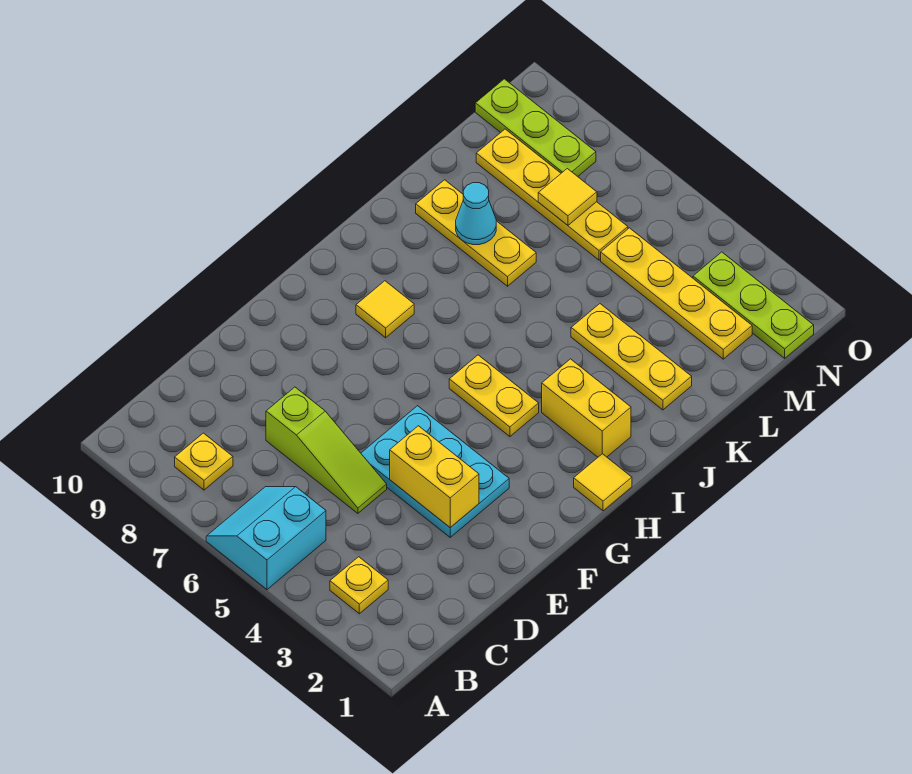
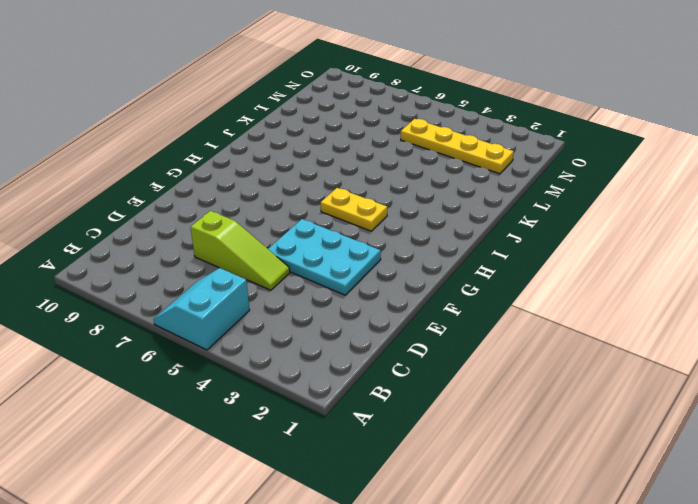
none -> yellow plate B3 level 1
none -> yellow plate B8 level 1
none -> yellow tile H1 level 1

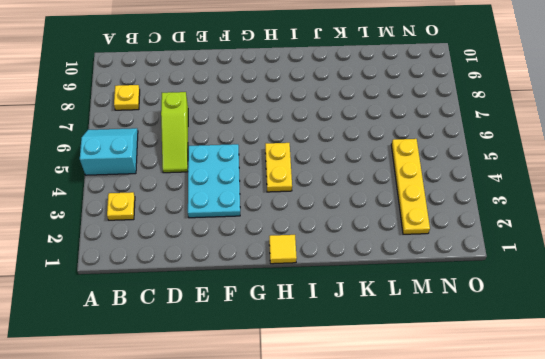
none -> yellow tile H8 level 1
none -> yellow brick I2:I3 level 1
none -> yellow plate K2:K4 level 1

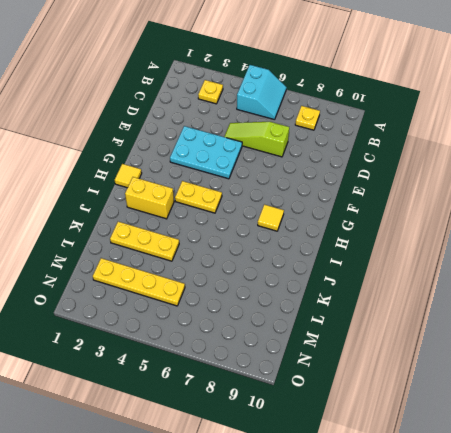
none -> yellow plate K7:K9 level 1
none -> yellow plate M6:M9 level 1
none -> lime plate N1:N3 level 1

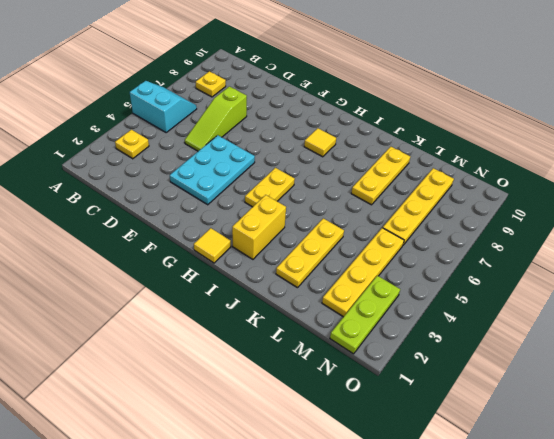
none -> lime plate N8:N10 level 1
none -> yellow brick E3:E4 level 2
none -> cyan cone K8 level 2

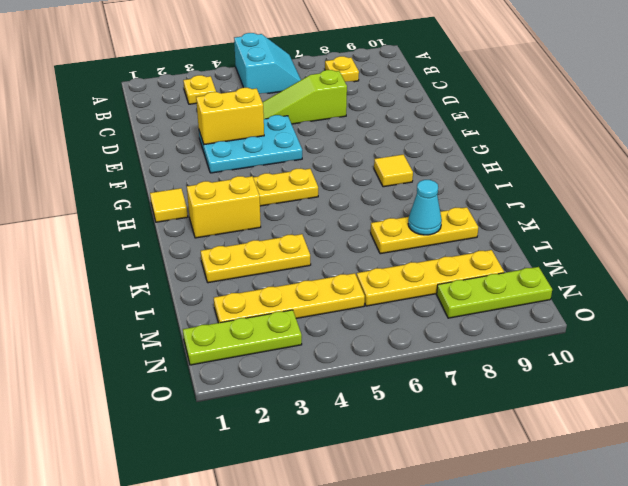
none -> yellow tile M7 level 2

